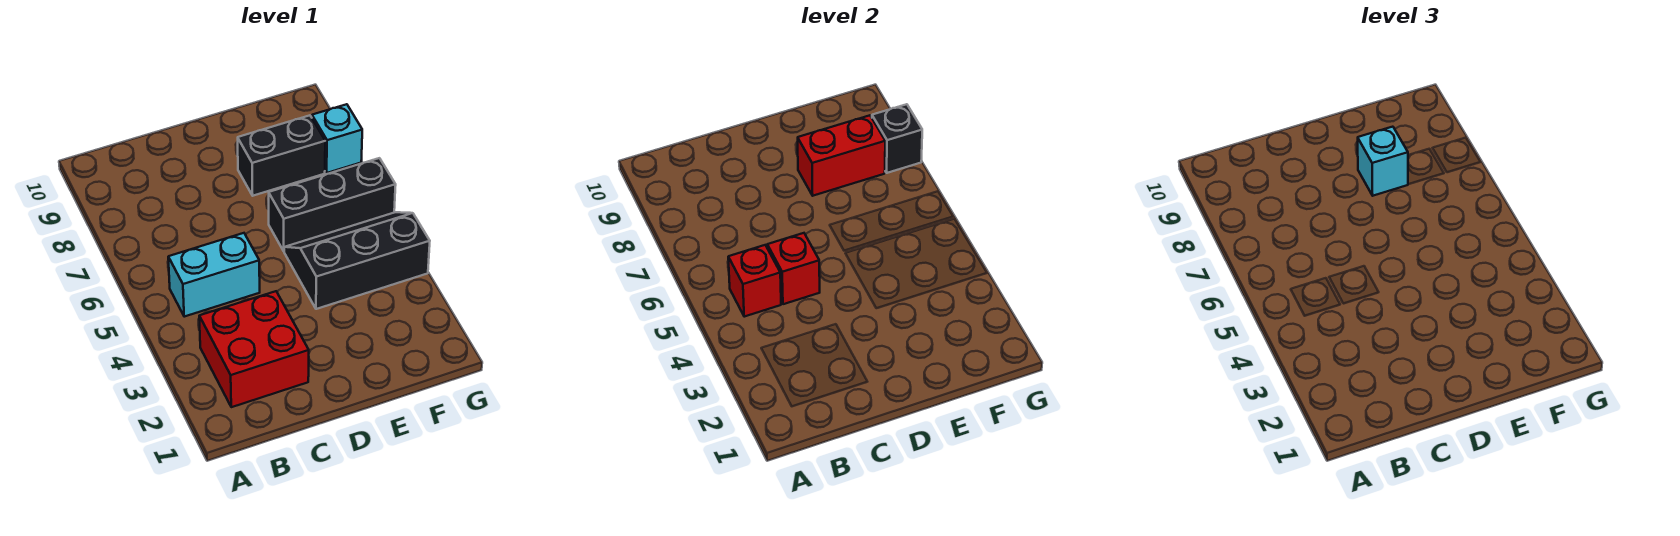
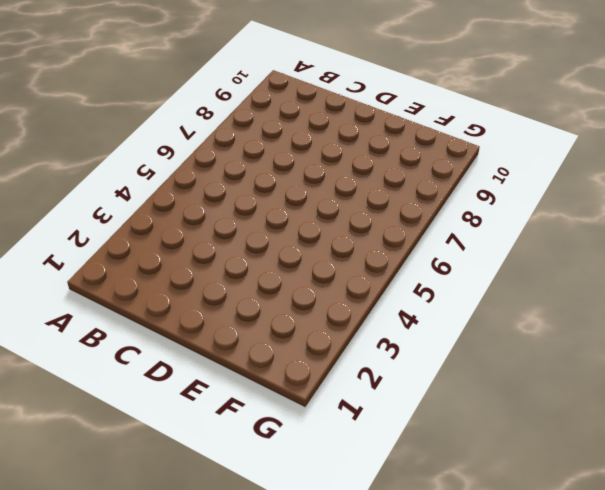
none -> red brick B2:C3 level 1
none -> cyan brick B5:C5 level 1

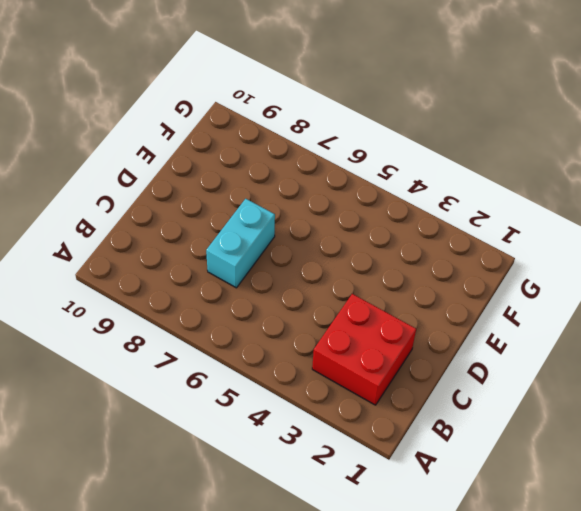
cyan brick C7:D7 level 1 -> cyan brick B5:C5 level 1
none -> black slope E4:G5 level 1 top 4
none -> black brick E6:G6 level 1

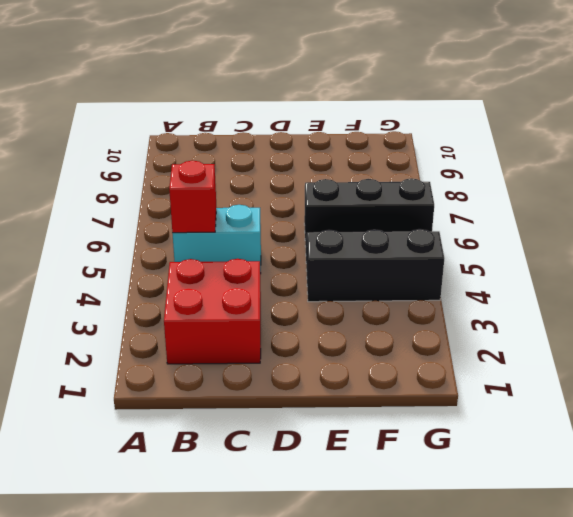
none -> black brick E8:F8 level 1
none -> cyan brick G8 level 1

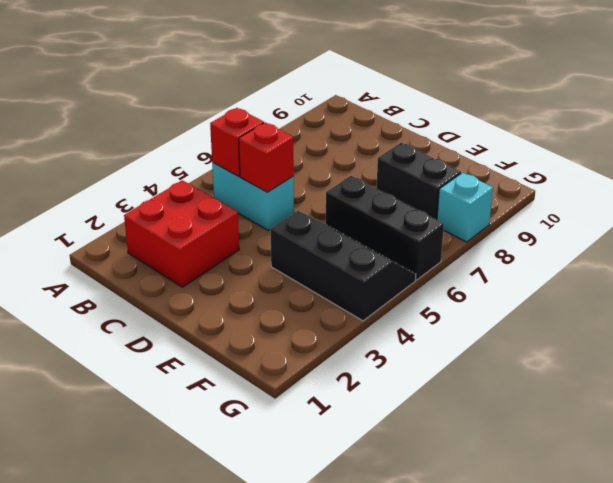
none -> red brick E8:F8 level 2
none -> black brick G8 level 2

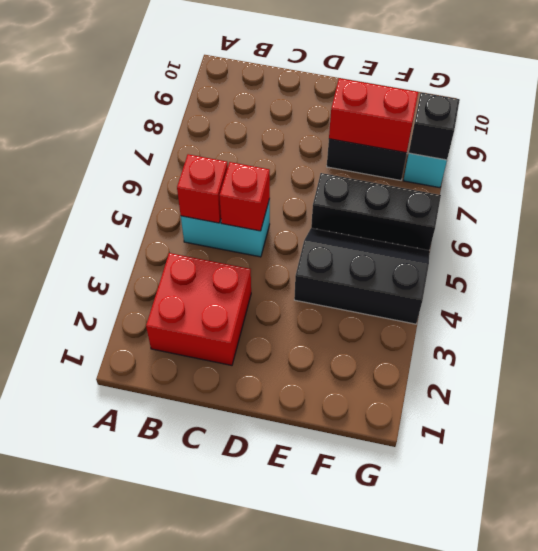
none -> cyan brick E8 level 3

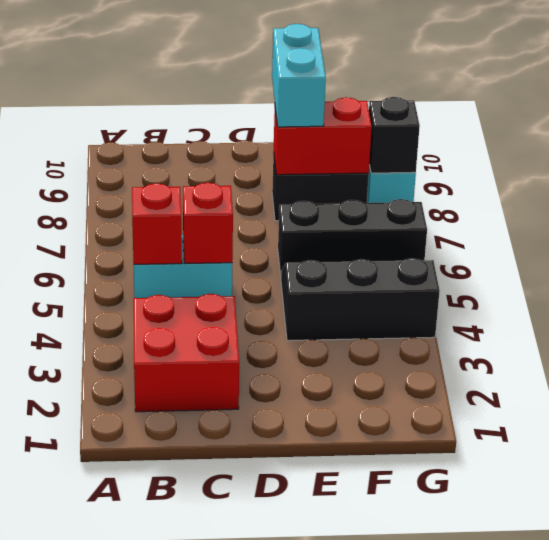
cyan brick E8:E9 level 3 -> cyan brick E8 level 3

